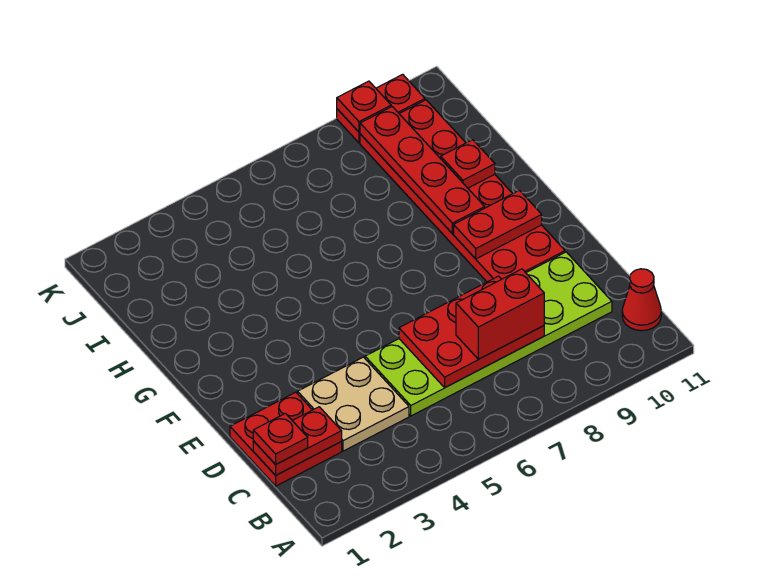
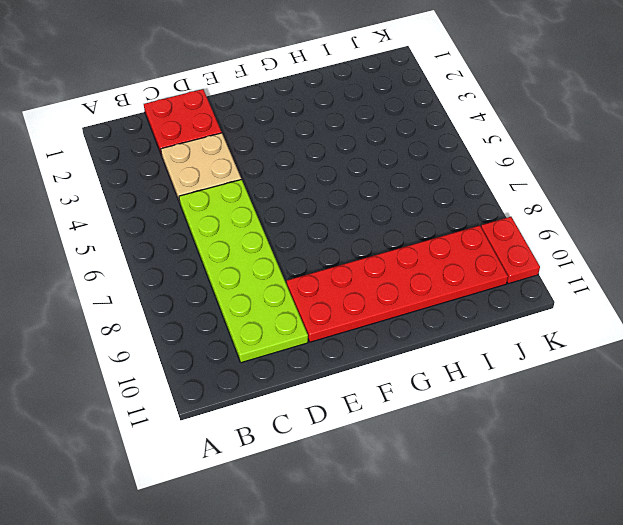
none -> red cone B11 level 1
none -> red plate C1:C2 level 2
none -> red plate C6:D8 level 2

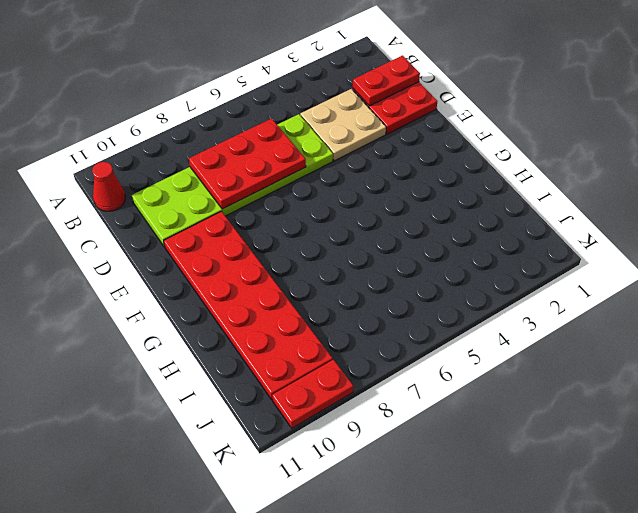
none -> red plate F9:F10 level 2
none -> red plate G9:J9 level 2
none -> red plate H10 level 2

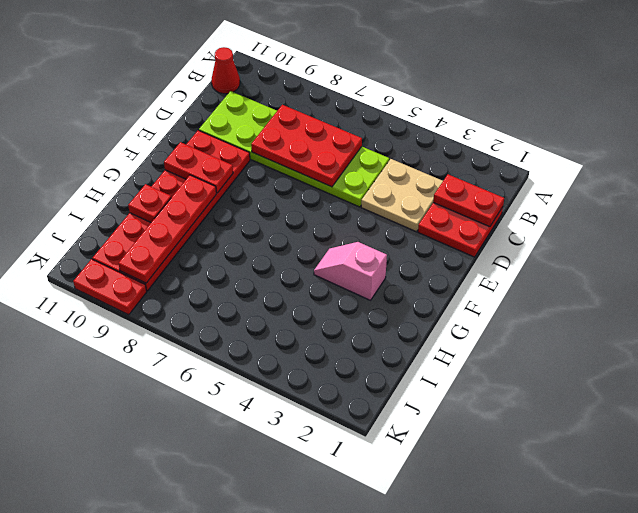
pink slope G3:G4 level 1 top 3 -> none
none -> red plate K9 level 2
none -> red plate C1 level 3
none -> red brick C7:C8 level 3

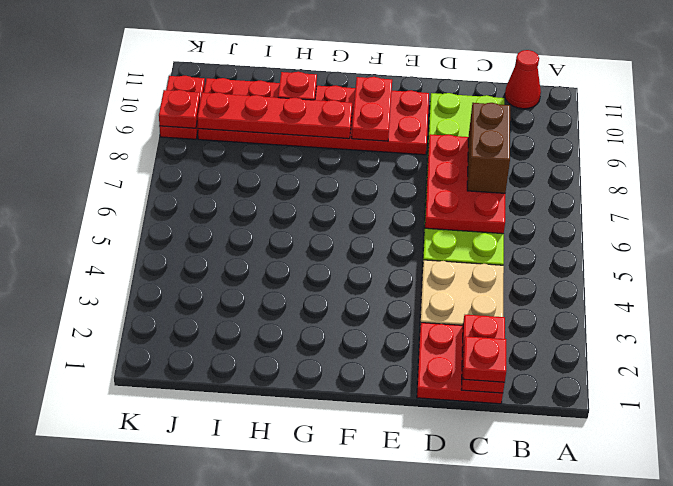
brown brick C7:C8 level 3 -> red brick C7:C8 level 3

